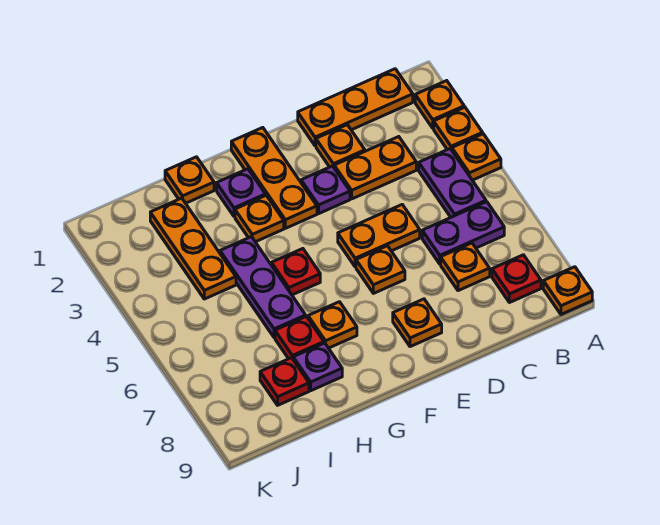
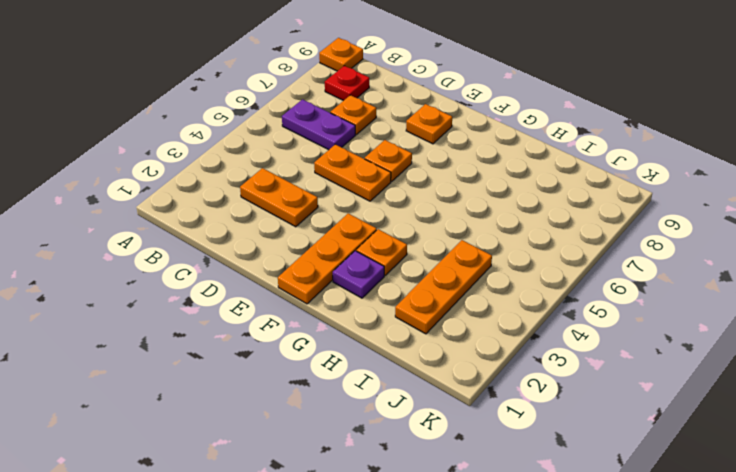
none -> orange plate A2 level 1
none -> orange plate A3 level 1
none -> orange plate A4 level 1

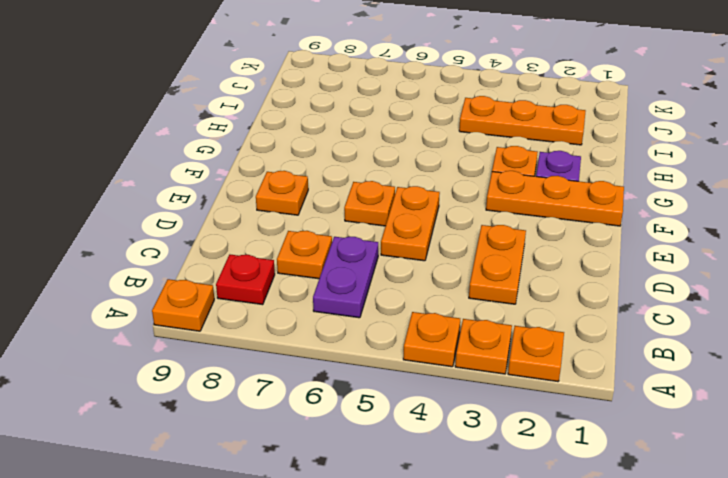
none -> orange plate B1:D1 level 1
none -> purple plate B4:B5 level 1
none -> orange plate D2 level 1

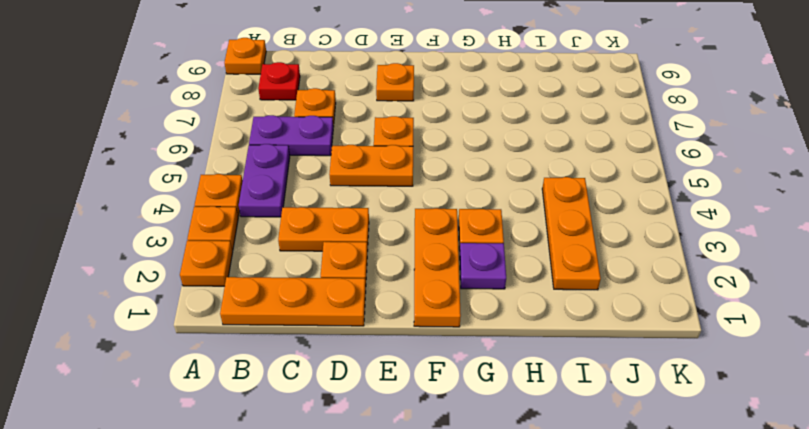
none -> purple plate E3 level 1
none -> red plate G5 level 1
none -> orange plate G7 level 1

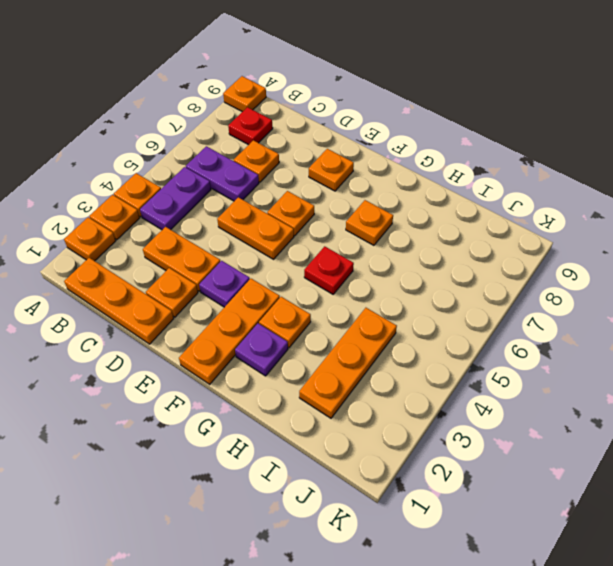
none -> orange plate H1 level 1
none -> purple plate H4:H6 level 1
none -> red plate H7 level 1

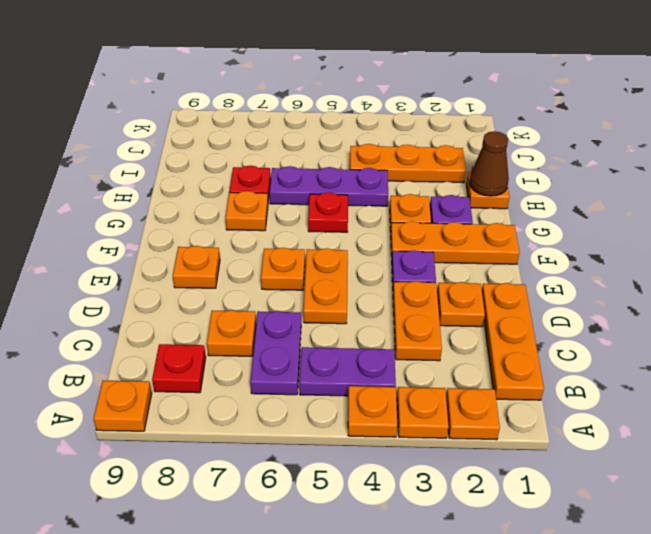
brown cone H1 level 2 -> none
none -> purple plate H8 level 1
none -> red plate I8 level 1

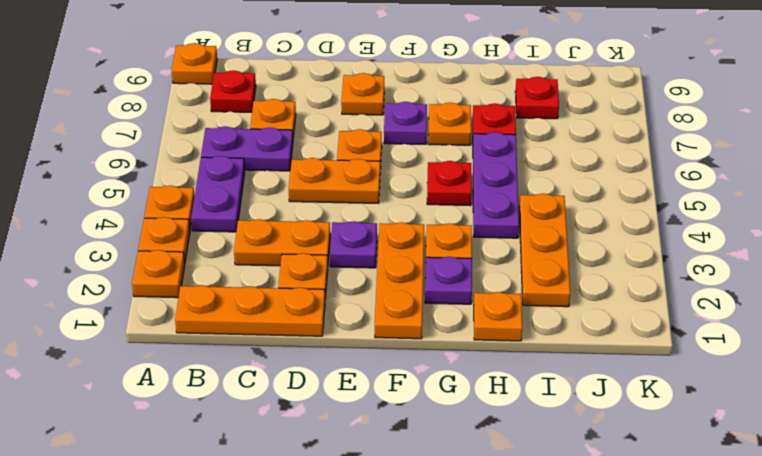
purple plate F7 level 1 -> purple plate H8 level 1

